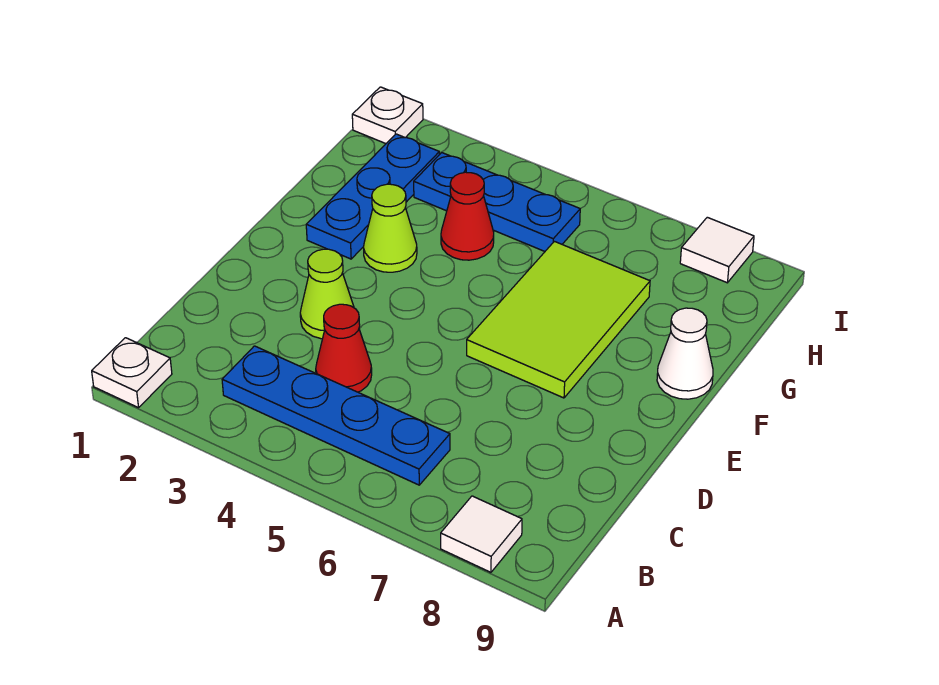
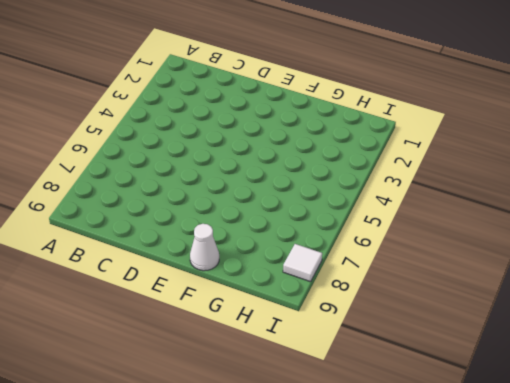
none -> white plate A1 level 1
none -> white tile A8 level 1
none -> blue plate B3:B6 level 1

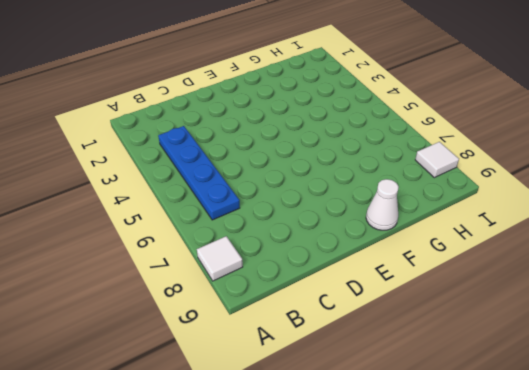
none -> white plate A1 level 1
none -> red cone C4 level 1
none -> lime cone D3 level 1

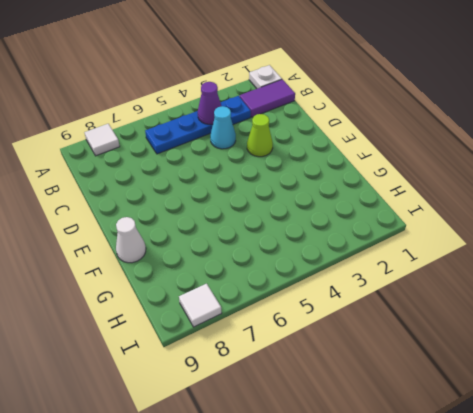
purple tile B1:B2 level 1 -> none
purple cone B4 level 2 -> none
cyan cone C4 level 1 -> red cone C4 level 1
none -> lime tile E6:G7 level 1
none -> blue plate F2:H2 level 1
none -> lime cone F3 level 1

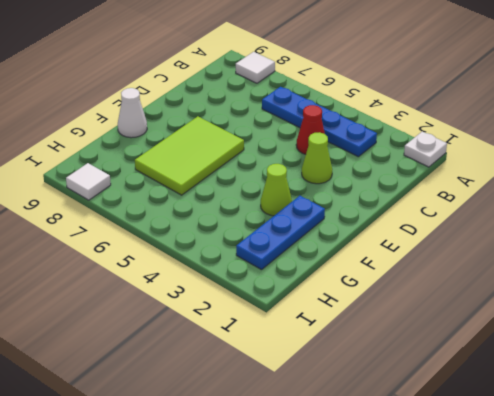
none -> red cone G4 level 1
none -> blue plate H3:H5 level 1
none -> white plate I1 level 1

